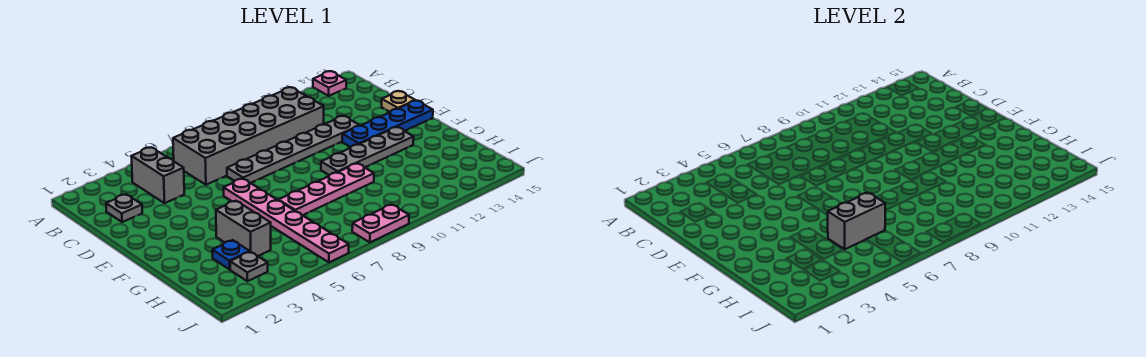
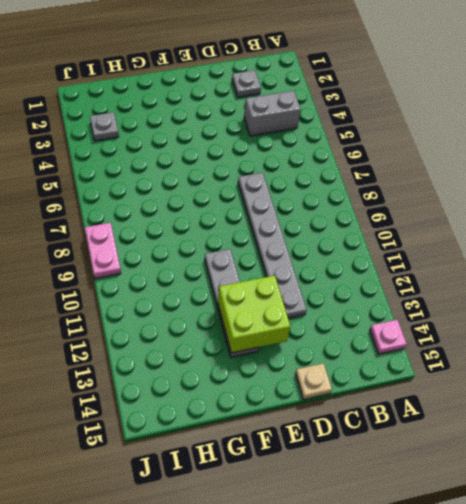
lime brick E12:F13 level 2 -> none
none -> grey brick B6:C11 level 1
none -> pink plate E6:J6 level 1
none -> blue plate E12:E15 level 1

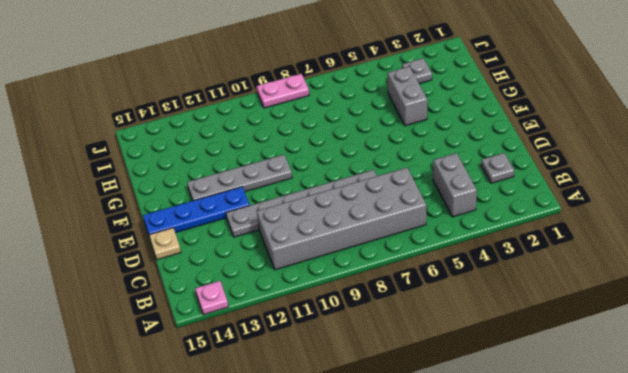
none -> pink plate E6:J6 level 1
none -> pink plate G7:G10 level 1
none -> blue plate H3 level 1

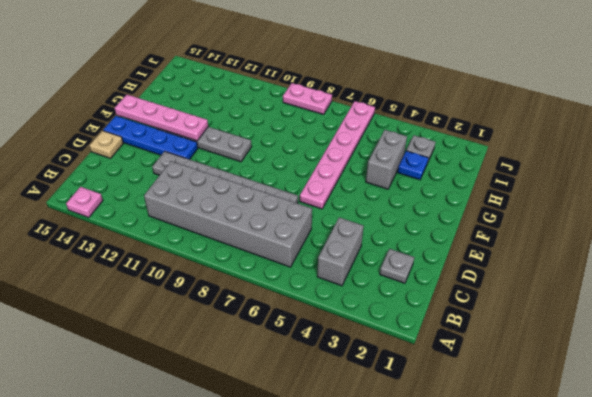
pink plate F12:F15 level 2 -> pink plate G7:G10 level 1
none -> grey brick H5:H6 level 2

